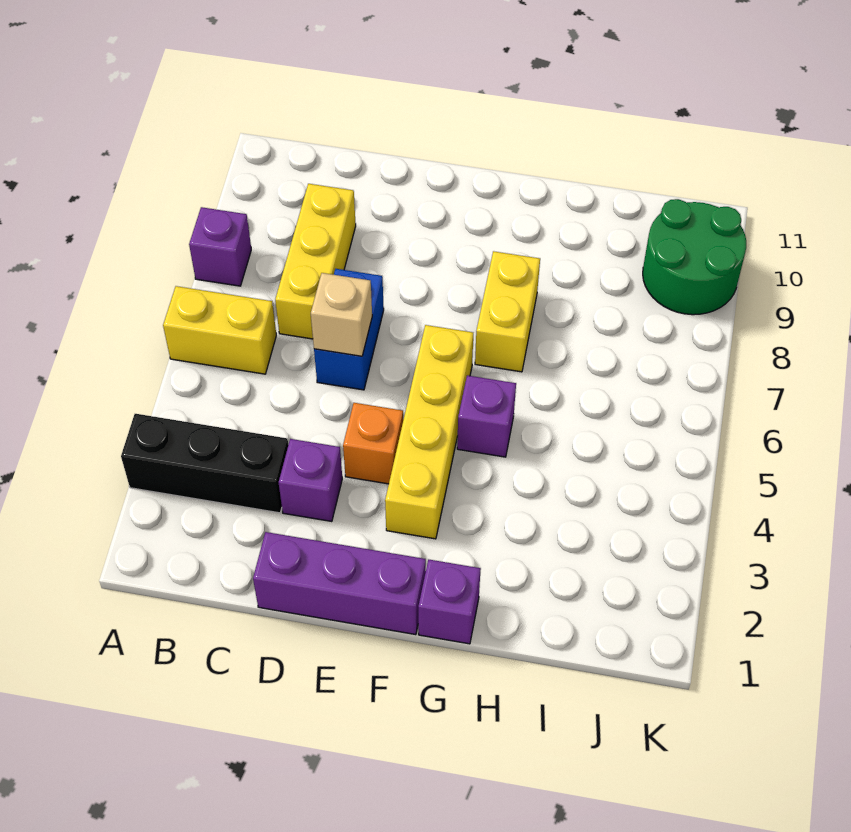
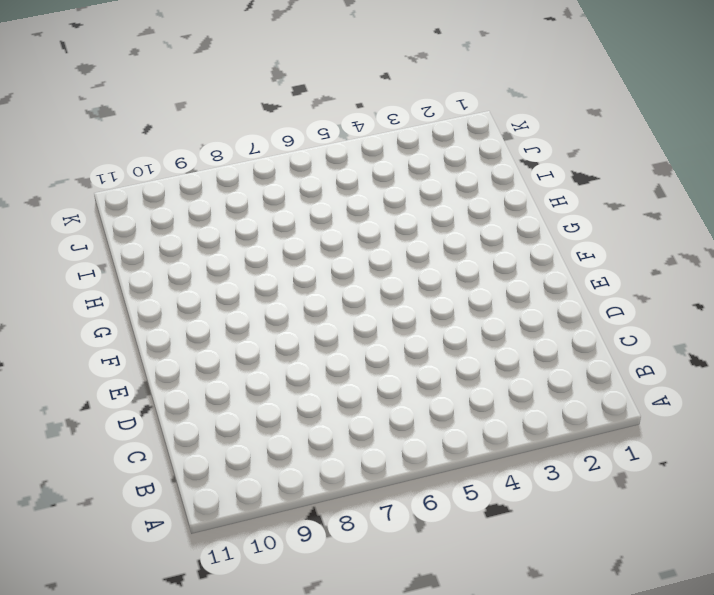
none -> black brick A3:C3 level 1
none -> yellow brick A6:B6 level 1
none -> purple brick A8 level 1

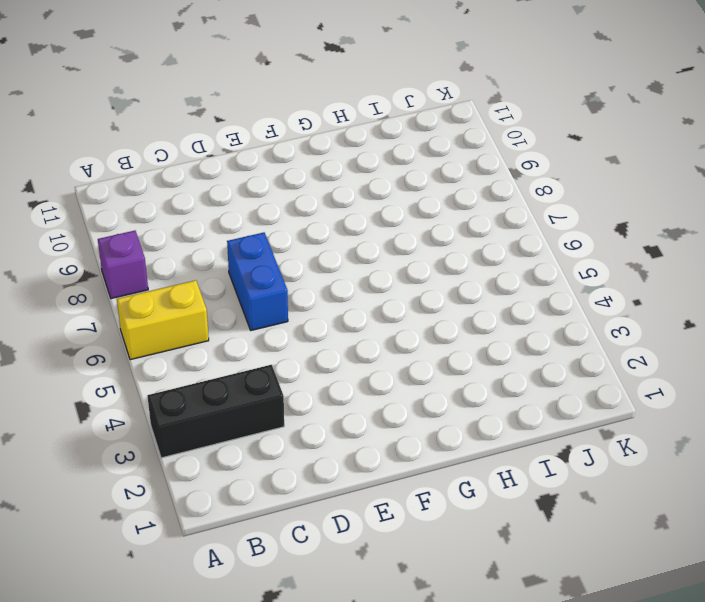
none -> yellow brick C7:C9 level 1
none -> purple brick D1:F1 level 1
none -> purple brick D3 level 1

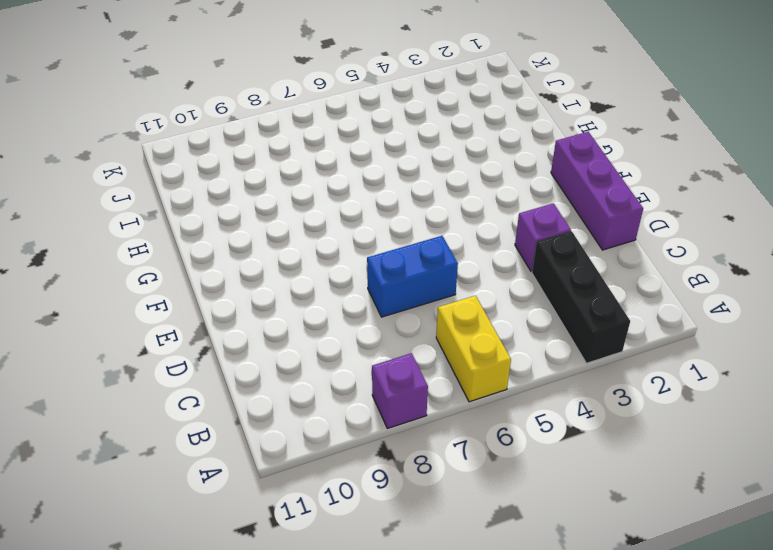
none -> yellow brick C7:C9 level 1
none -> orange brick E4 level 1
none -> yellow brick F3:F6 level 1

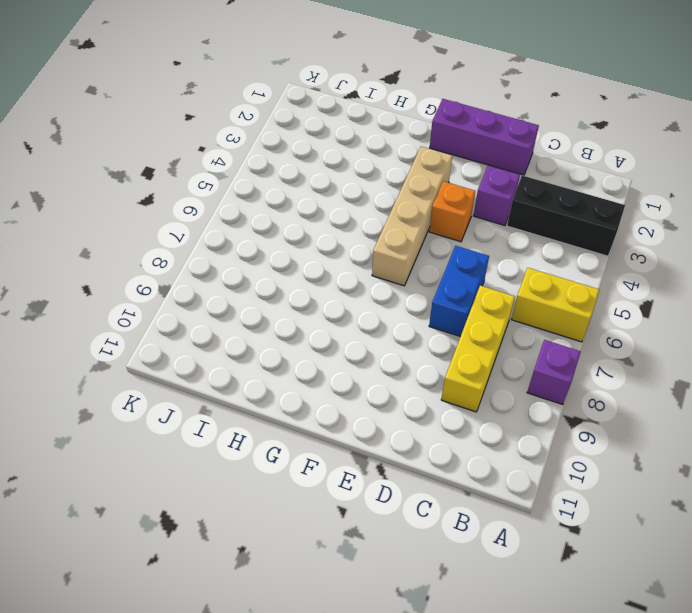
tan brick F3:F6 level 1 -> yellow brick F3:F6 level 1
none -> purple brick G1 level 1
none -> purple brick G5 level 1
none -> yellow brick G7:G8 level 1

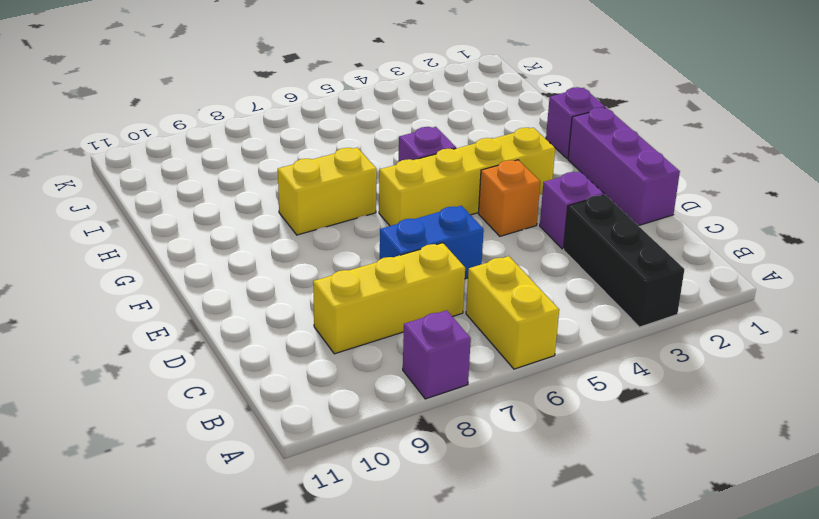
none -> green round brick J9:K10 level 1
none -> tan brick D6 level 2

